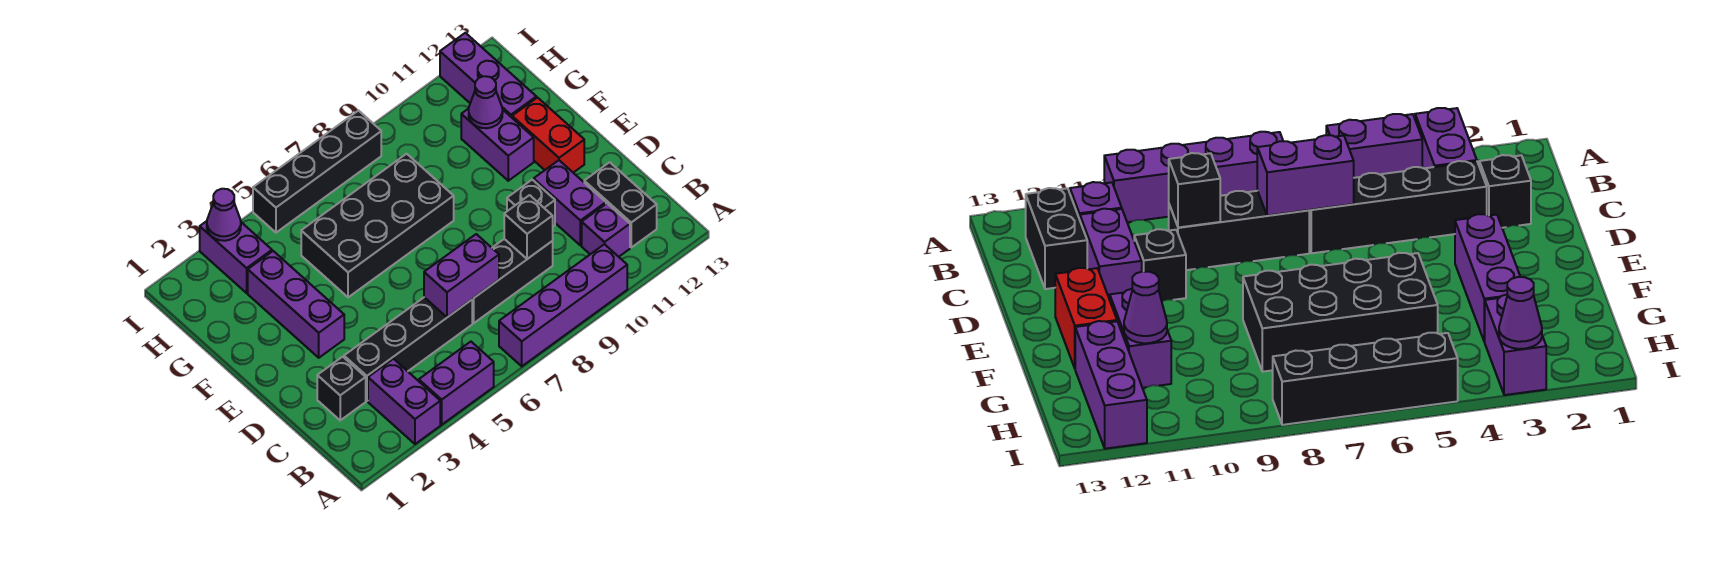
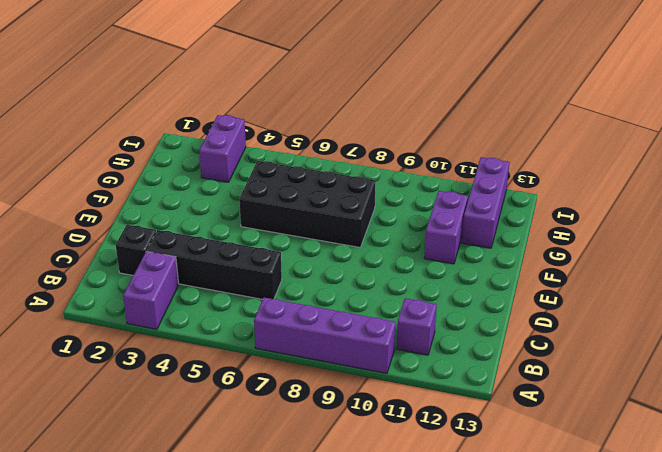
none -> purple brick A4:A5 level 1
none -> black brick B12:C12 level 1
none -> black brick C7:C9 level 1

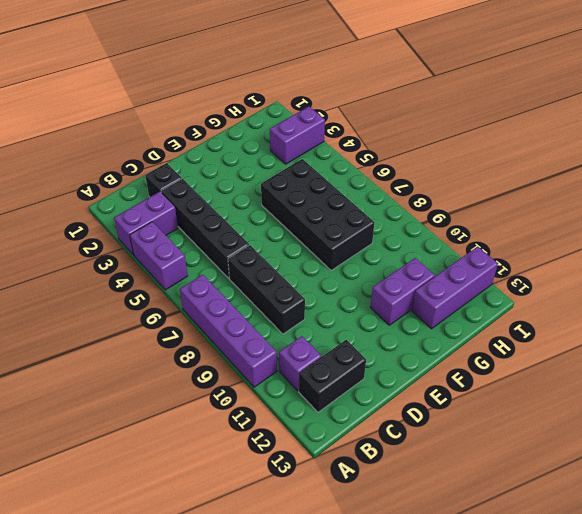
none -> purple brick C11:D11 level 1
none -> black brick D10 level 1
none -> purple brick E3:G3 level 1

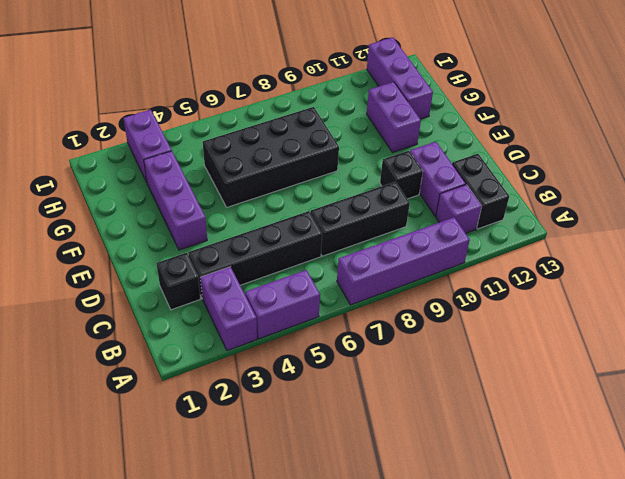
none -> red brick E12:F12 level 1
none -> black brick I5:I8 level 1
none -> purple brick C6:C7 level 2

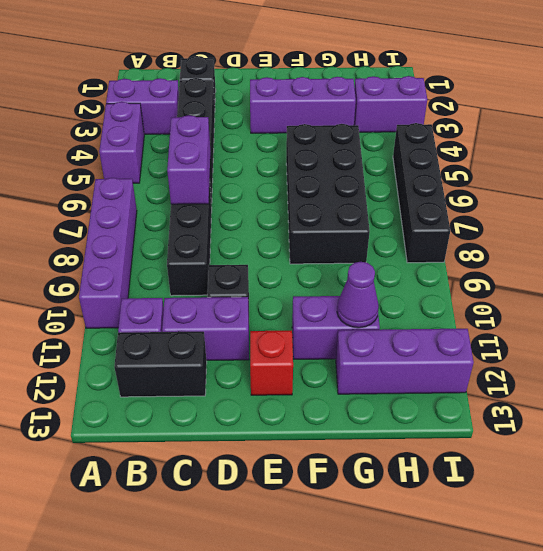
red brick E12 level 1 -> red brick E12:F12 level 1
none -> black brick C9 level 2
none -> purple cone I3 level 2

